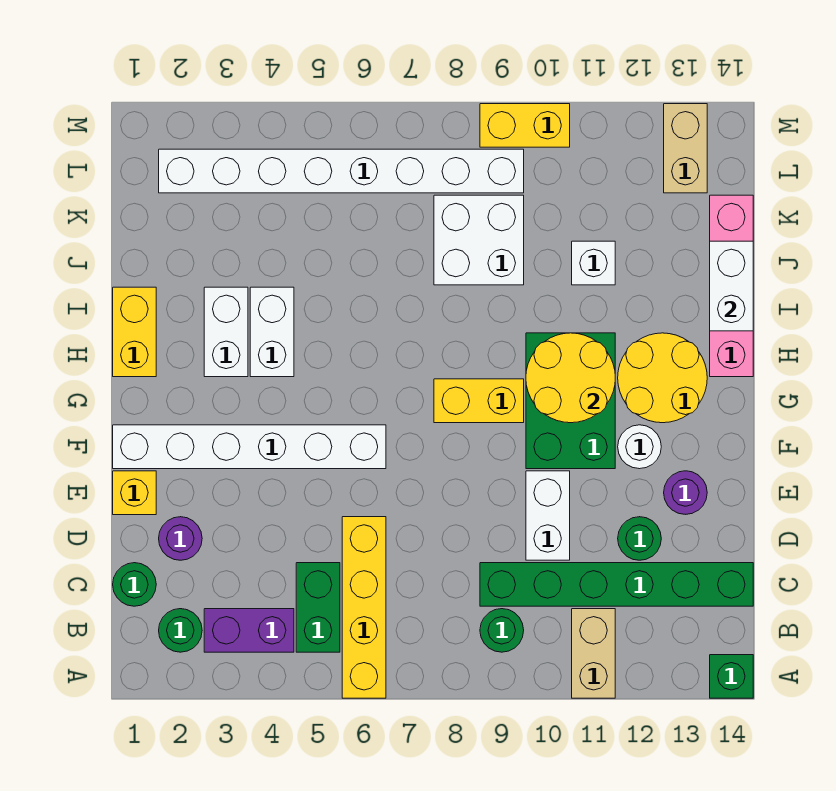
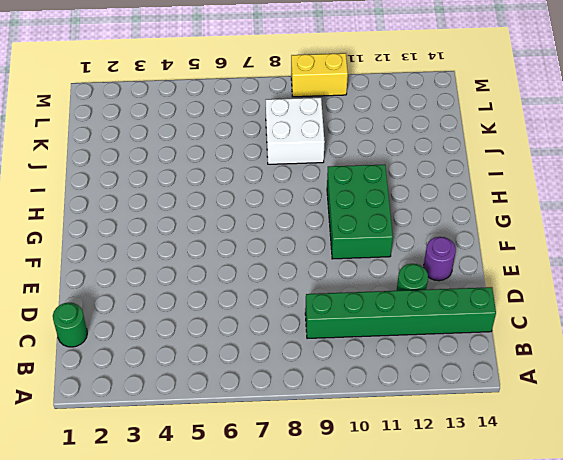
none -> yellow brick A6:D6 level 1
none -> tan brick A11:B11 level 1
none -> green brick A14 level 1
none -> green round brick B2 level 1

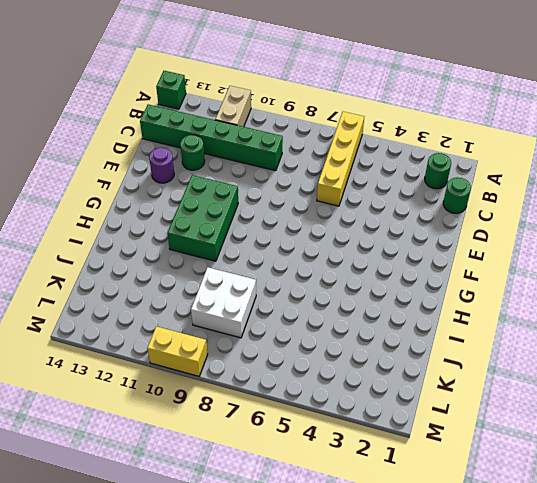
none -> purple brick B3:B4 level 1
none -> green brick B5:C5 level 1
none -> green round brick B9 level 1
none -> purple round brick D2 level 1

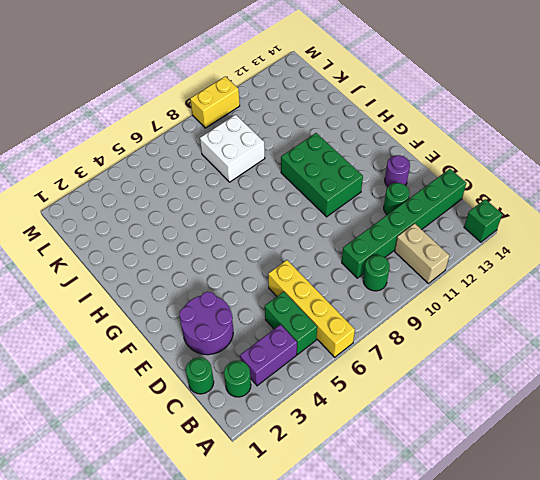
purple round brick D2:E3 level 1 -> purple round brick D2 level 1
none -> white brick D10:E10 level 1
none -> yellow brick E1 level 1
none -> white brick F1:F6 level 1
none -> white round brick F12 level 1

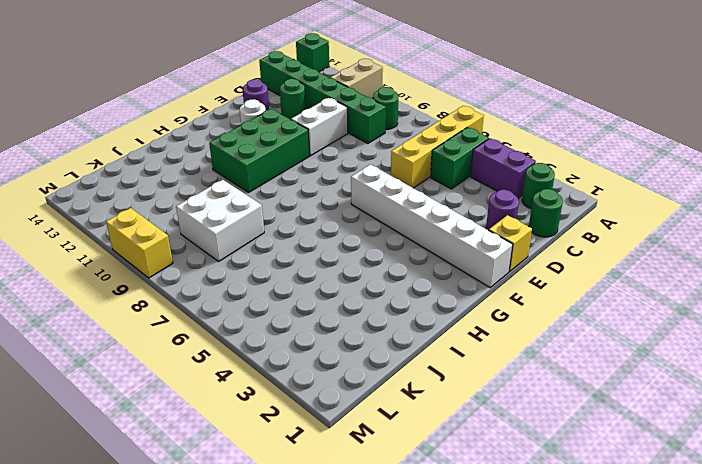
none -> yellow brick G8:G9 level 1
none -> yellow round brick G12:H13 level 1
none -> yellow brick H1:I1 level 1
none -> white brick H3:I3 level 1

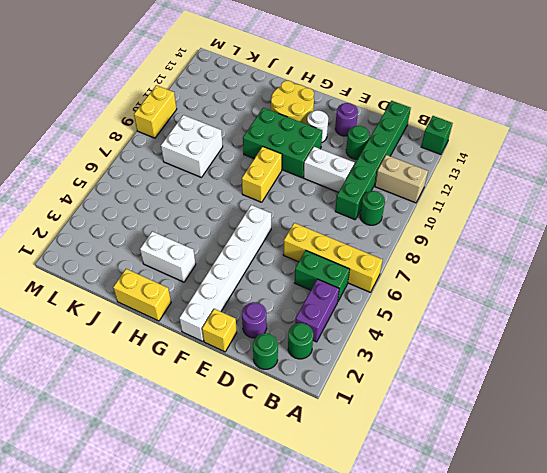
none -> white brick H4:I4 level 1
none -> pink brick H14:K14 level 1
none -> white brick J11 level 1
none -> white brick L2:L9 level 1

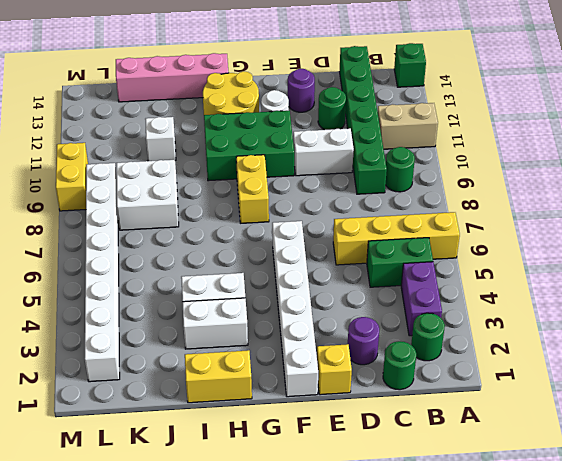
none -> tan brick L13:M13 level 1
none -> yellow round brick G10:H11 level 2
none -> white brick I14:J14 level 2

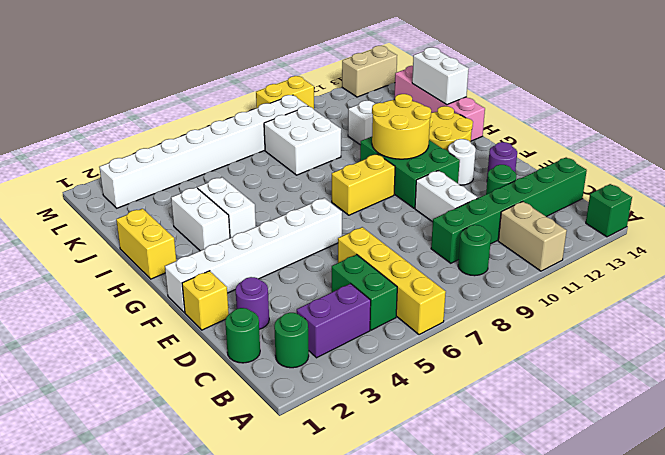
tan brick M13:M14 level 1 -> tan brick L13:M13 level 1

